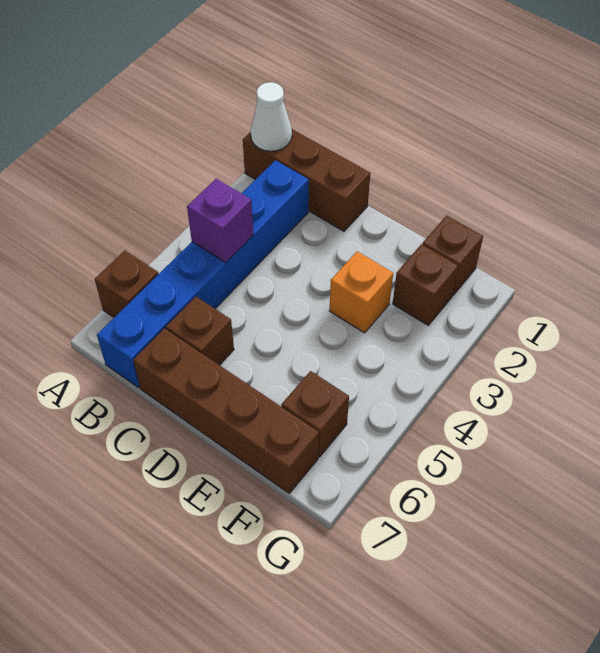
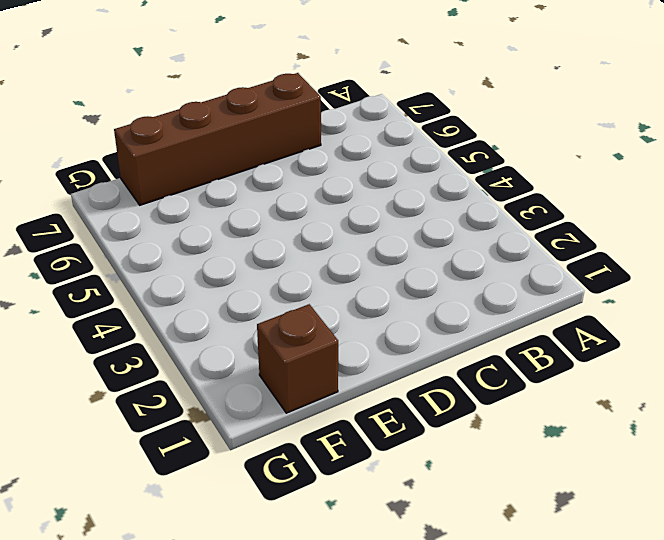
none -> brown brick A1:C1 level 1
none -> brown brick A6 level 1

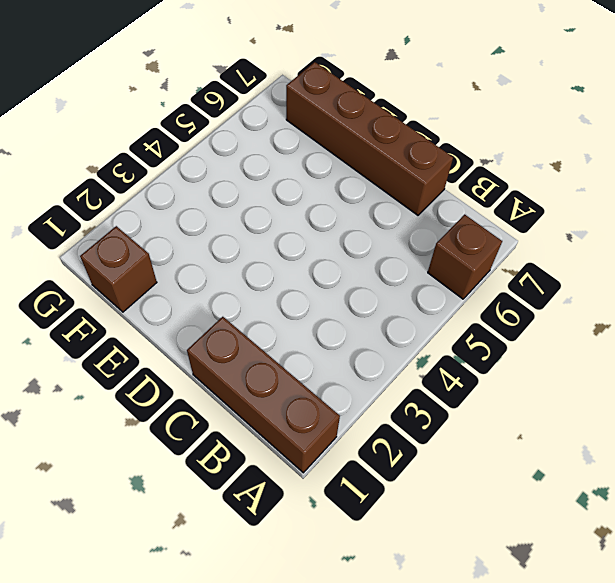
none -> blue brick B2:B7 level 1
none -> brown brick C6 level 1

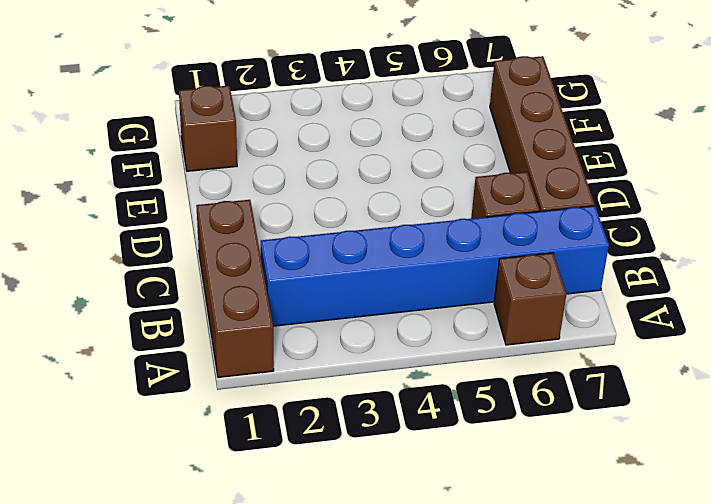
none -> orange brick E3 level 1
none -> brown brick F2 level 1

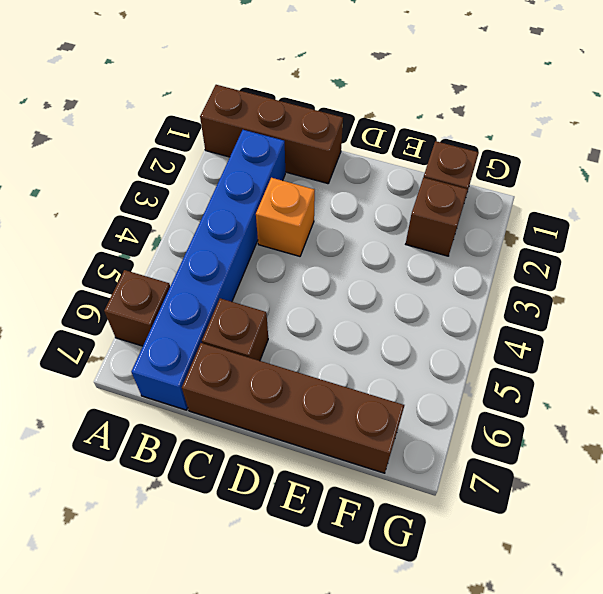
orange brick C3 level 1 -> orange brick E3 level 1
none -> brown brick F6 level 1
none -> white cone A1 level 2

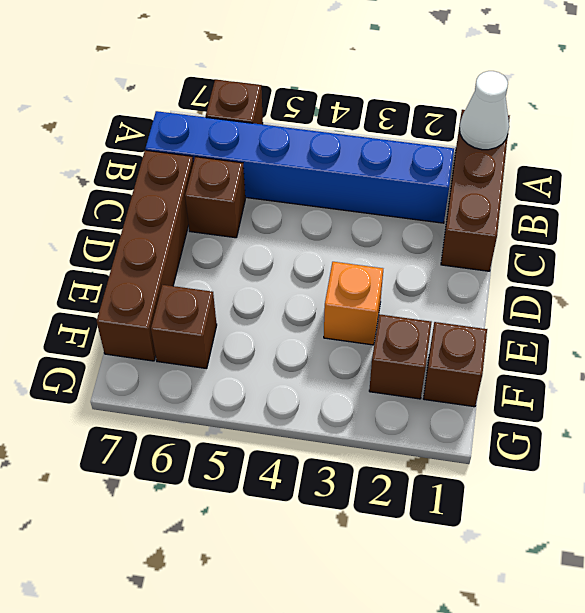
none -> purple brick B4 level 2

